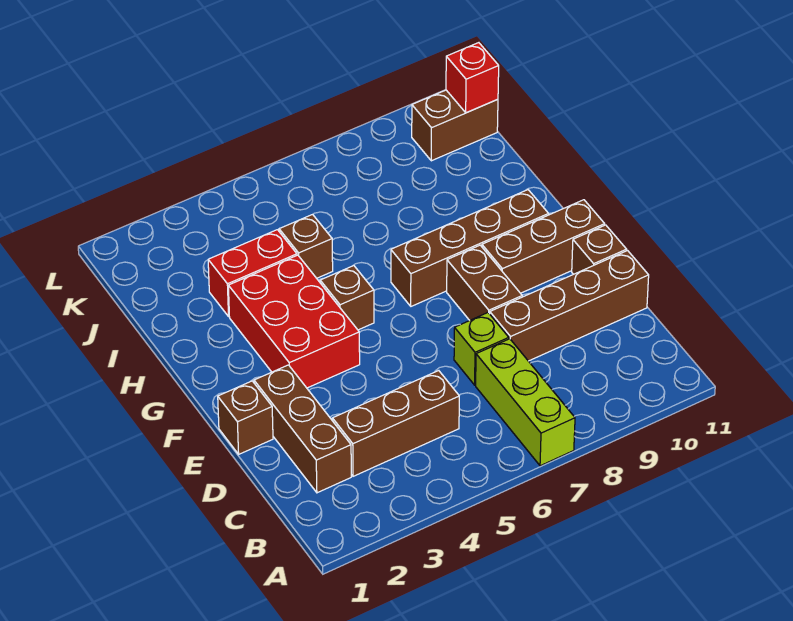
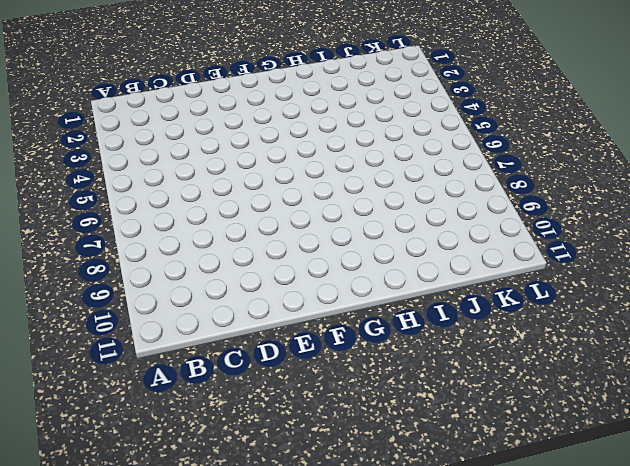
none -> lime brick A7:C7 level 1
none -> brown brick C2:E2 level 1
none -> brown brick C3:C5 level 1

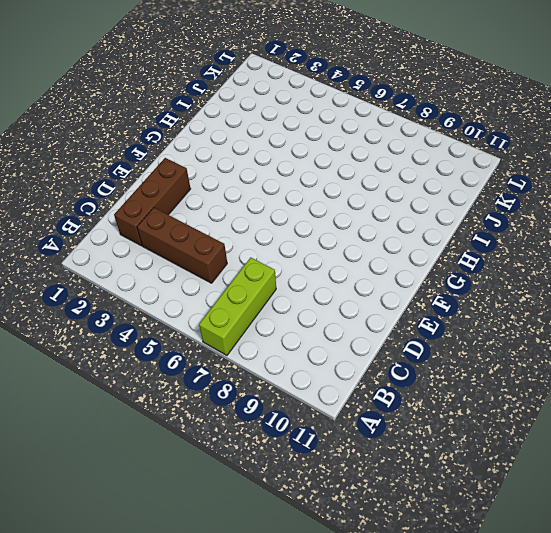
none -> lime brick D7 level 1
none -> brown brick D8:D11 level 1
none -> brown brick E1 level 1

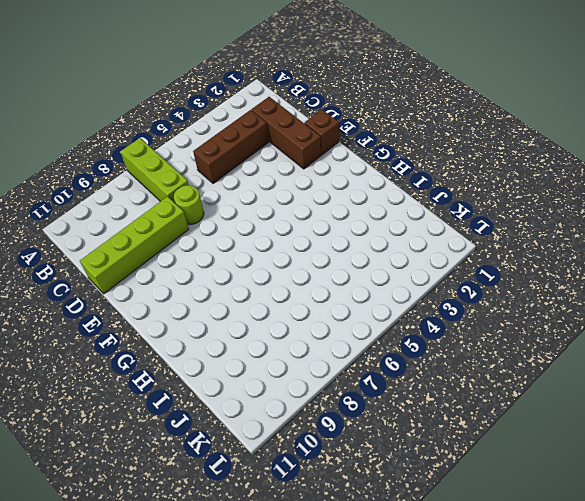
lime round brick D7 level 1 -> lime brick D7 level 1
lime brick D8:D11 level 1 -> brown brick D8:D11 level 1
none -> brown brick E8:F8 level 1
none -> brown brick E11 level 1
none -> red brick F3:H4 level 1

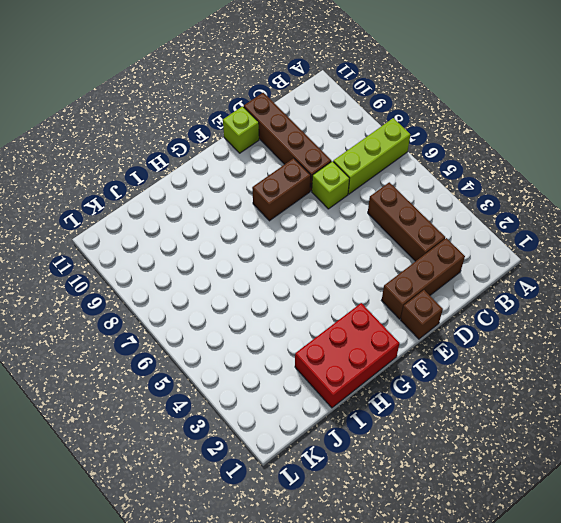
lime brick E11 level 1 -> brown brick E11 level 1
red brick G1:I2 level 1 -> red brick F3:H4 level 1
none -> brown brick F9:F11 level 1
none -> brown brick G5 level 1
none -> brown brick G7:G10 level 1

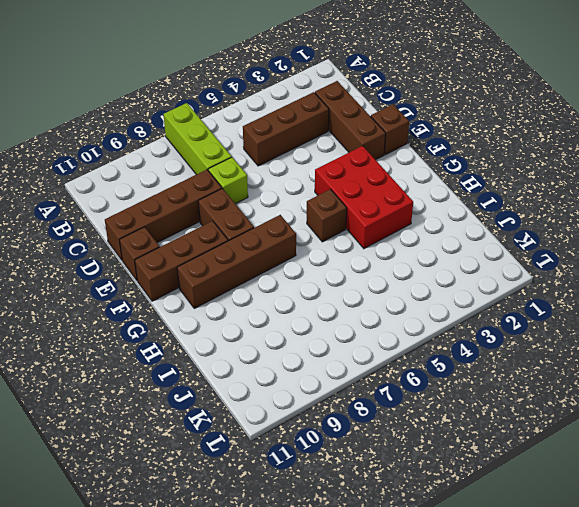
none -> red brick I3:I4 level 1
none -> brown brick I5 level 1
none -> brown brick K10:K11 level 1

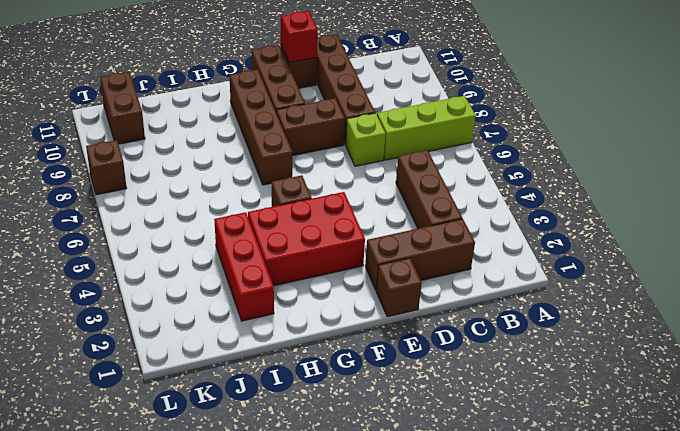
red brick E11 level 2 -> red brick K11 level 2
red brick I2:I4 level 1 -> red brick I3:I4 level 1
brown brick L8 level 1 -> brown brick I5 level 1

